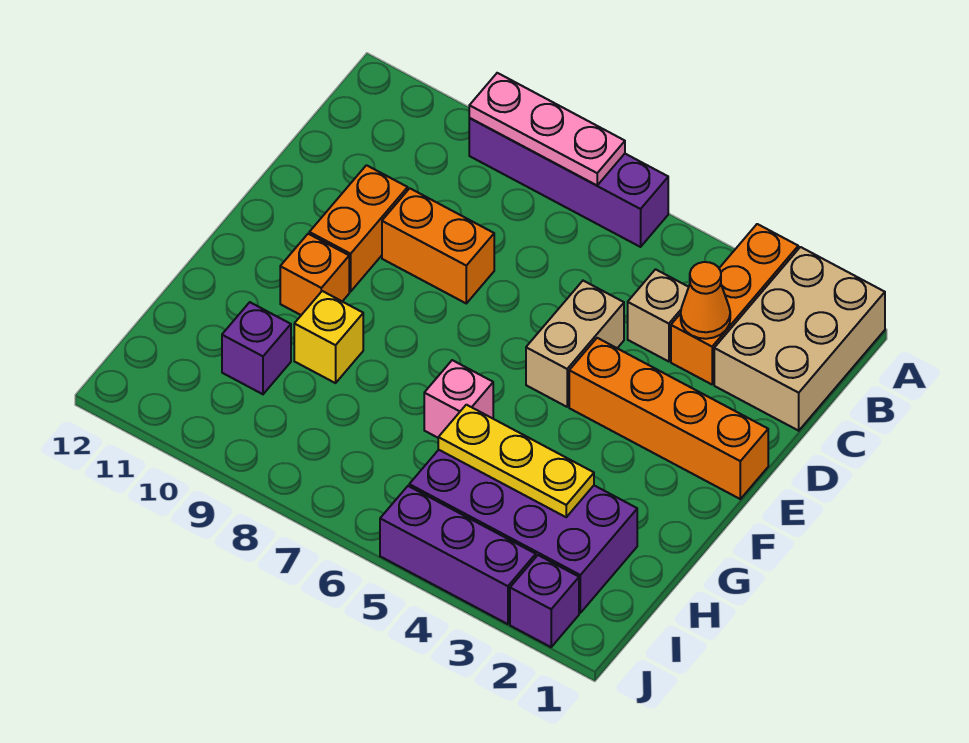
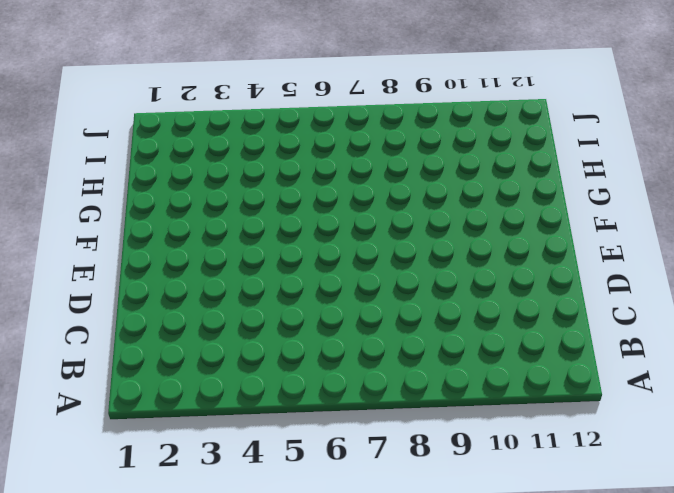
none -> tan brick A1:C2 level 1
none -> orange brick A3:C3 level 1
none -> purple brick A6:A9 level 1

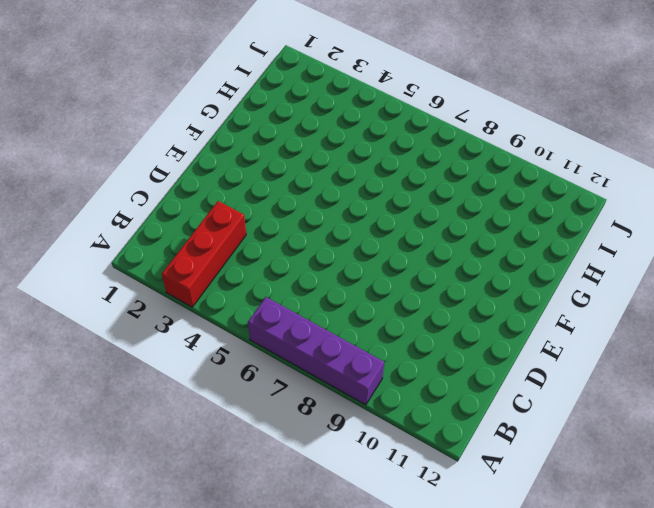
red brick A3:C3 level 1 -> orange brick A3:C3 level 1
none -> tan brick A1:C2 level 1
none -> tan brick C4 level 1
none -> tan brick D5:E5 level 1

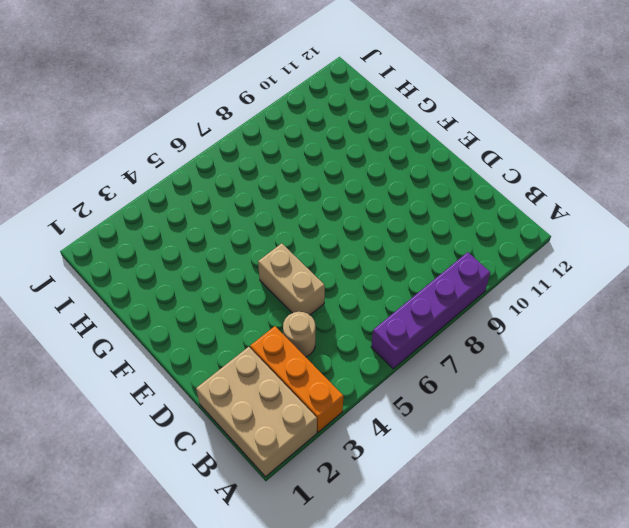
tan round brick C4 level 1 -> tan brick C4 level 1
none -> orange brick D8:D9 level 1
none -> orange brick D10:E10 level 1
none -> orange brick E1:E4 level 1

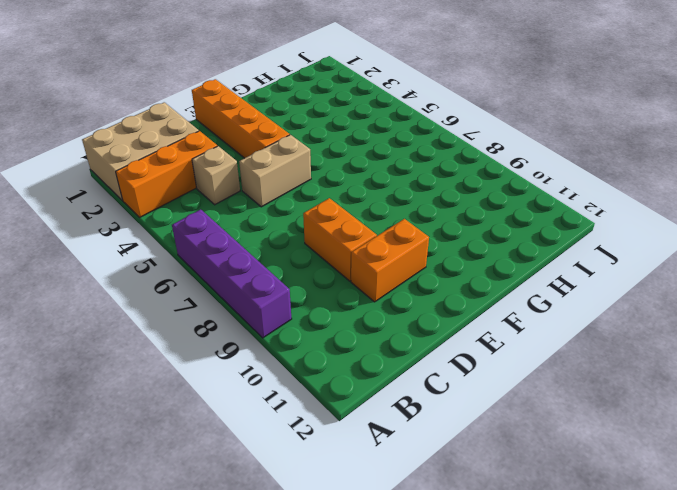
none -> orange brick F10 level 1
none -> pink brick G6 level 1
none -> yellow brick G9 level 1

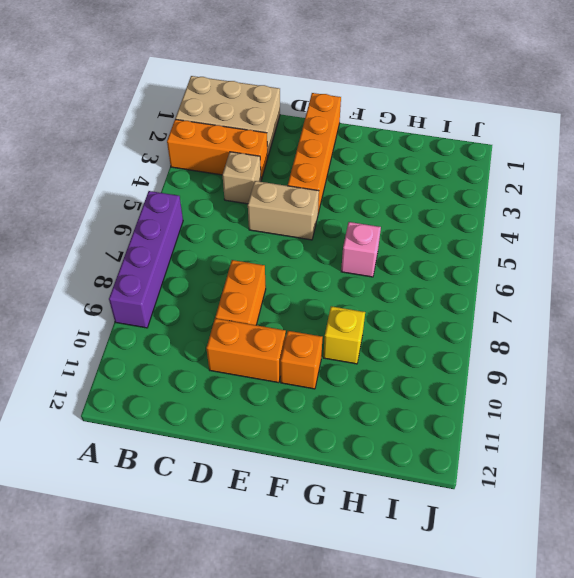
none -> purple brick H2:I5 level 1
none -> purple brick H10 level 1
none -> purple brick J2 level 1

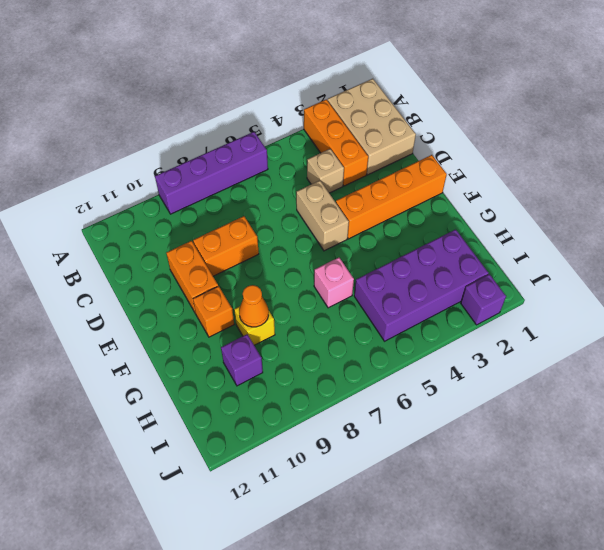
orange cone G9 level 2 -> orange cone C3 level 2
none -> purple brick J3:J5 level 1
none -> pink plate A7:A9 level 2
none -> yellow plate H3:H5 level 2

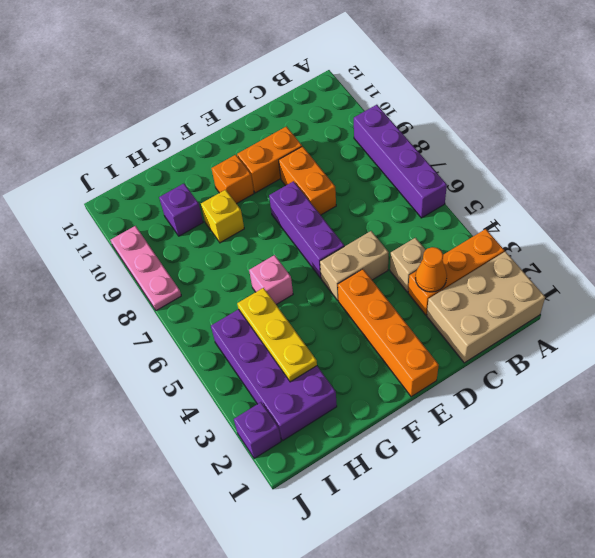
purple brick E6:E8 level 1 -> purple brick J3:J5 level 1
pink plate J8:J10 level 1 -> pink plate A7:A9 level 2

